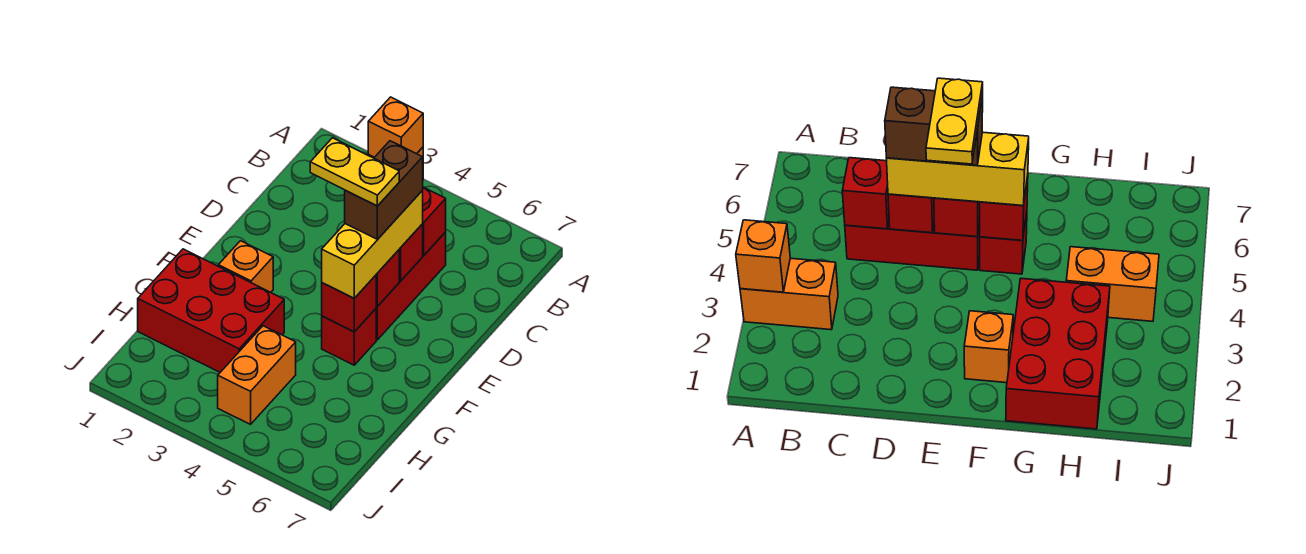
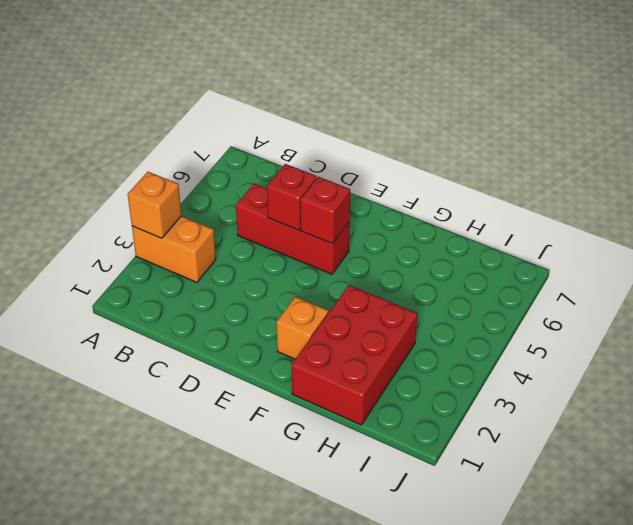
none -> red brick F5 level 1
none -> orange brick H4:I4 level 1
none -> red brick C5 level 2

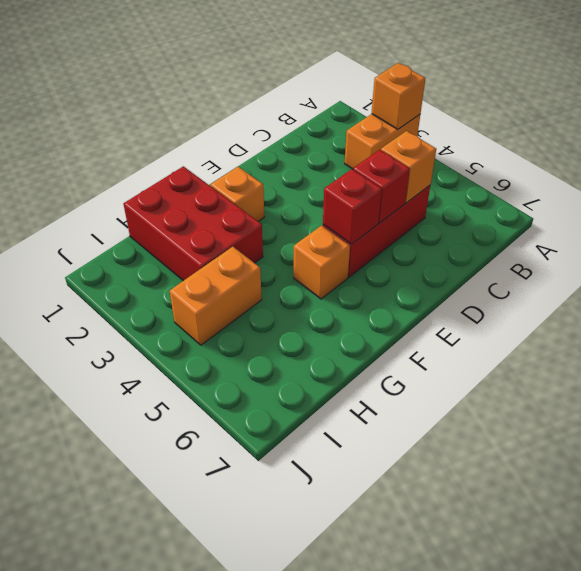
orange brick C5 level 2 -> red brick C5 level 2
orange brick F5 level 1 -> red brick F5 level 1
none -> red brick F5 level 2
none -> yellow brick D5:F5 level 3
none -> brown brick D5:E5 level 4

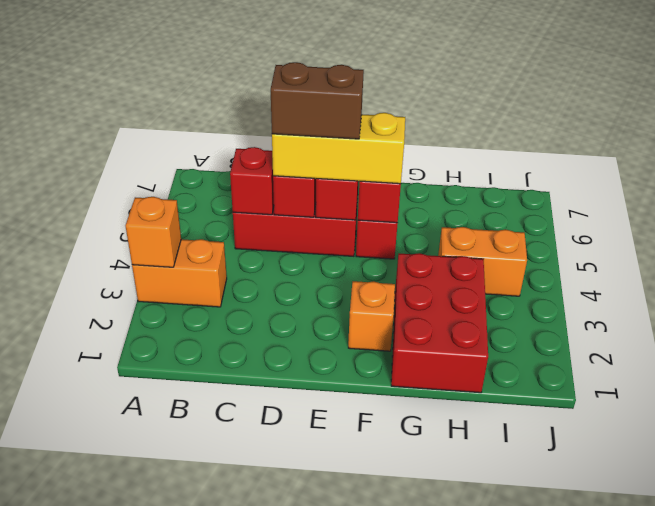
none -> yellow plate E4:E5 level 5

